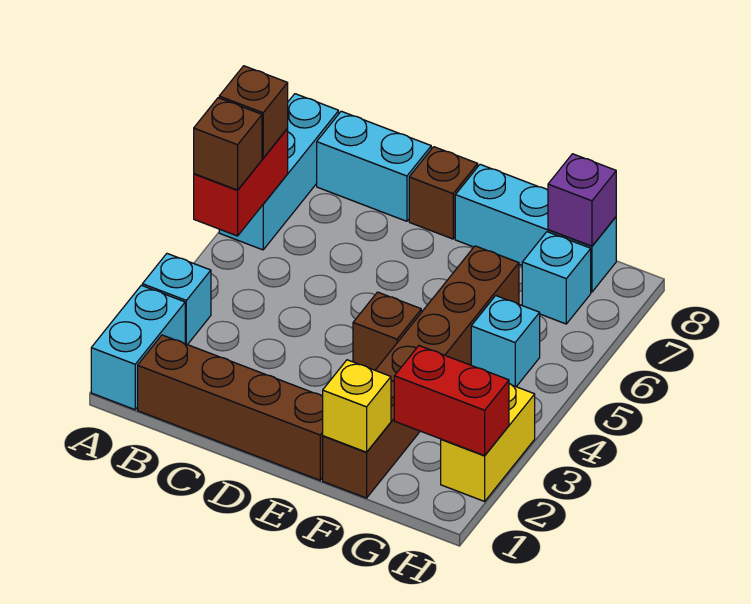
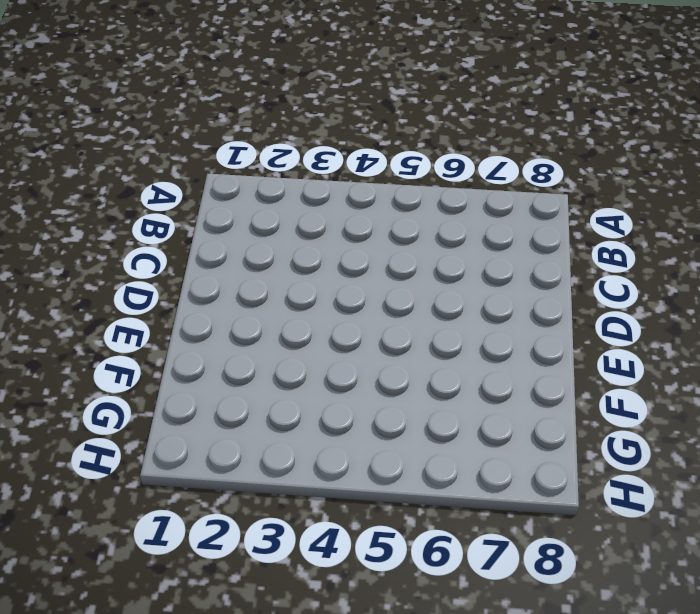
none -> cyan brick A1:A2 level 1
none -> cyan brick A3 level 1
none -> cyan brick A6:A8 level 1

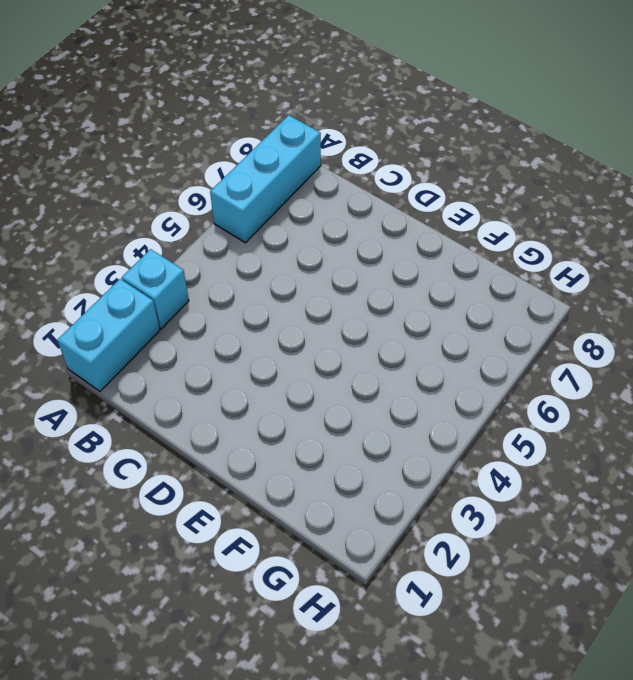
none -> brown brick B1:E1 level 1
none -> cyan brick B8:C8 level 1
none -> brown brick D8 level 1

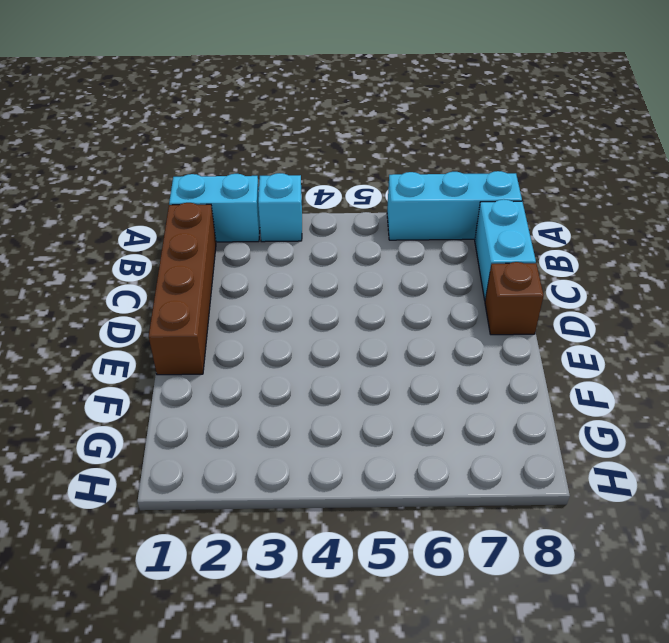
none -> brown brick E4 level 1
none -> cyan brick E8:G8 level 1
none -> brown brick F1:F6 level 1

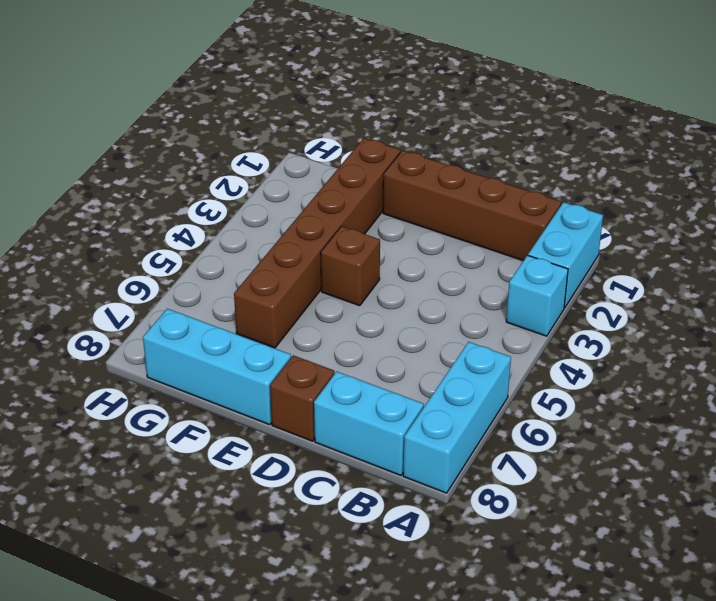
none -> cyan brick G5 level 1
none -> cyan brick G7 level 1
none -> yellow brick H2:H3 level 1

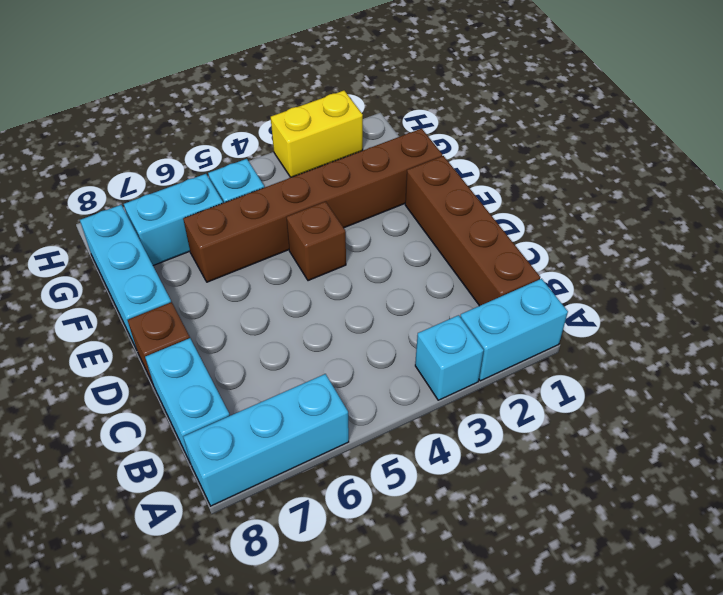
cyan brick G6:G7 level 1 -> cyan brick G7 level 1
none -> red brick A5:A6 level 2
none -> yellow brick F1 level 2
none -> red brick G2:H2 level 2

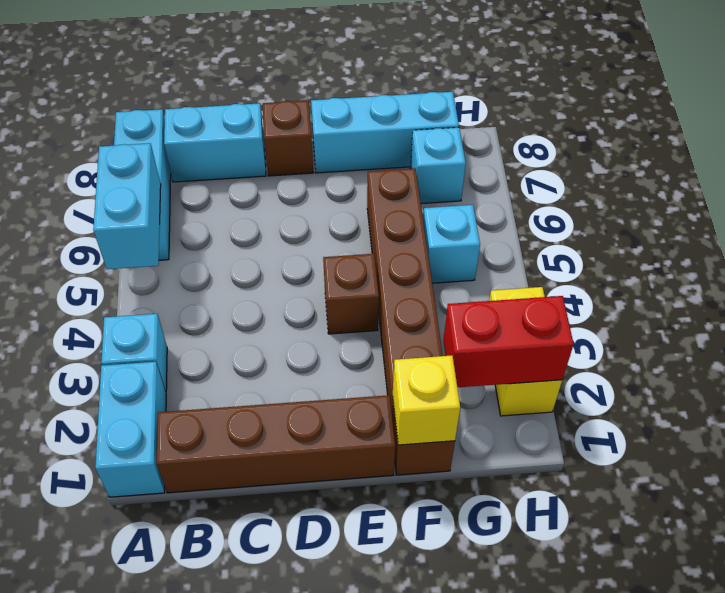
cyan brick A5:A6 level 2 -> red brick A5:A6 level 2
none -> purple brick G8 level 2
none -> brown brick A5 level 3
none -> brown brick A6 level 3

